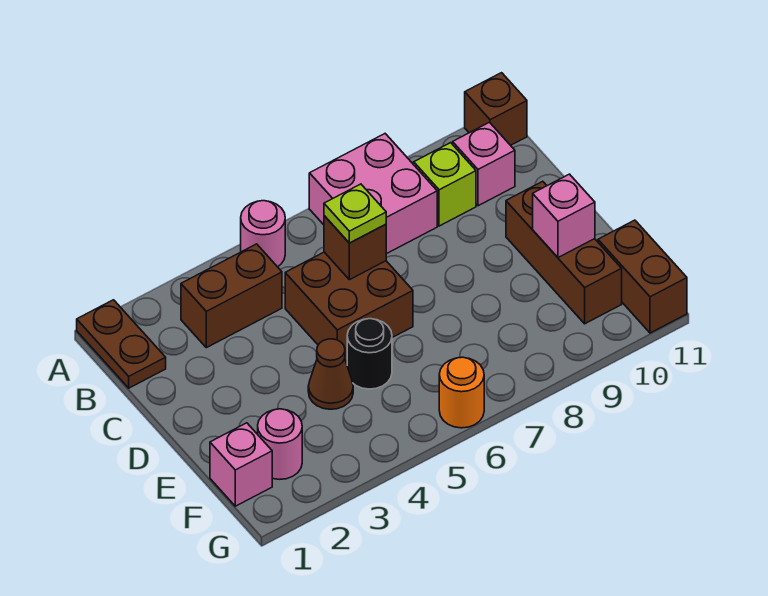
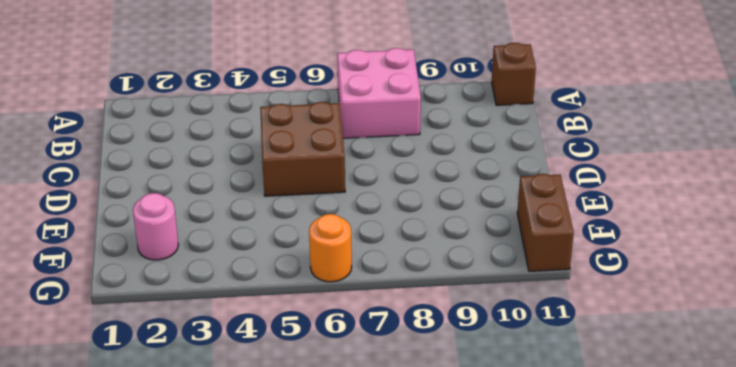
none -> brown plate A1:B1 level 1
none -> pink round brick A5 level 1
none -> brown brick B3:B4 level 1

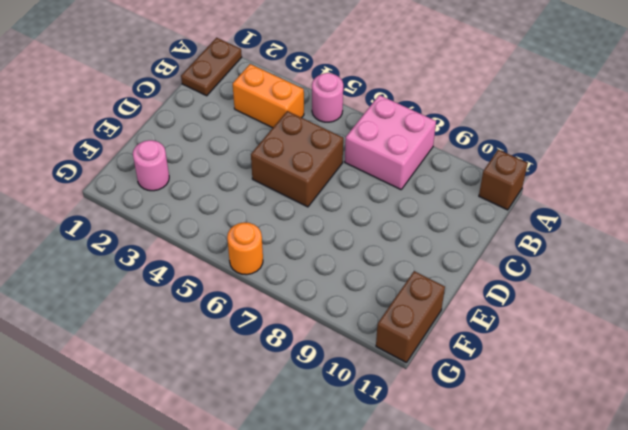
orange brick B3:B4 level 1 -> brown brick B3:B4 level 1
none -> lime brick B9 level 1
none -> pink brick B10 level 1
none -> brown brick D10:F10 level 1

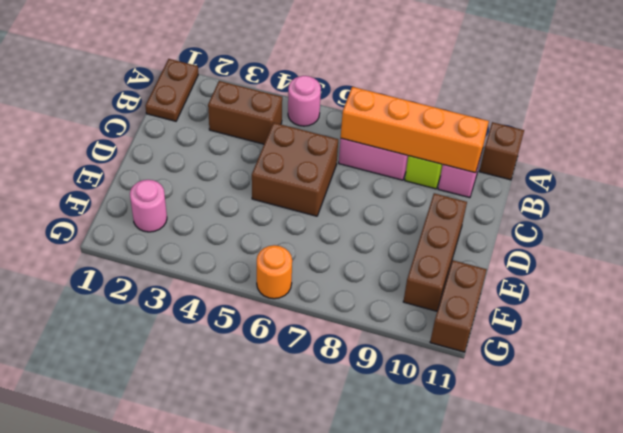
orange brick B7:B10 level 2 -> none
none -> brown cone E4 level 1
none -> black round brick E5 level 1
none -> pink brick F1 level 1

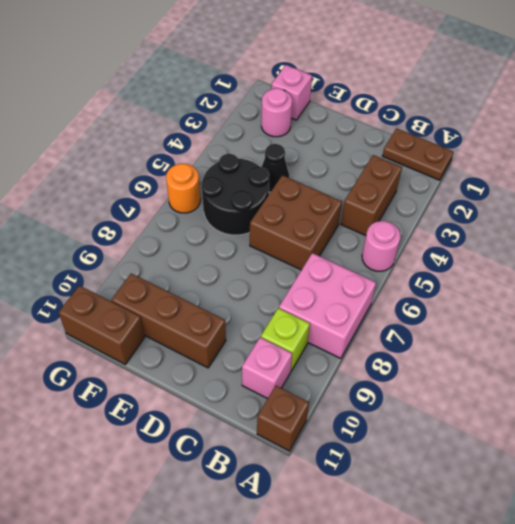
black cone E4 level 1 -> brown cone E4 level 1
black round brick E5:F6 level 1 -> black round brick E5 level 1
none -> brown brick C6 level 2
none -> pink brick E10 level 2
none -> lime plate C6 level 3

